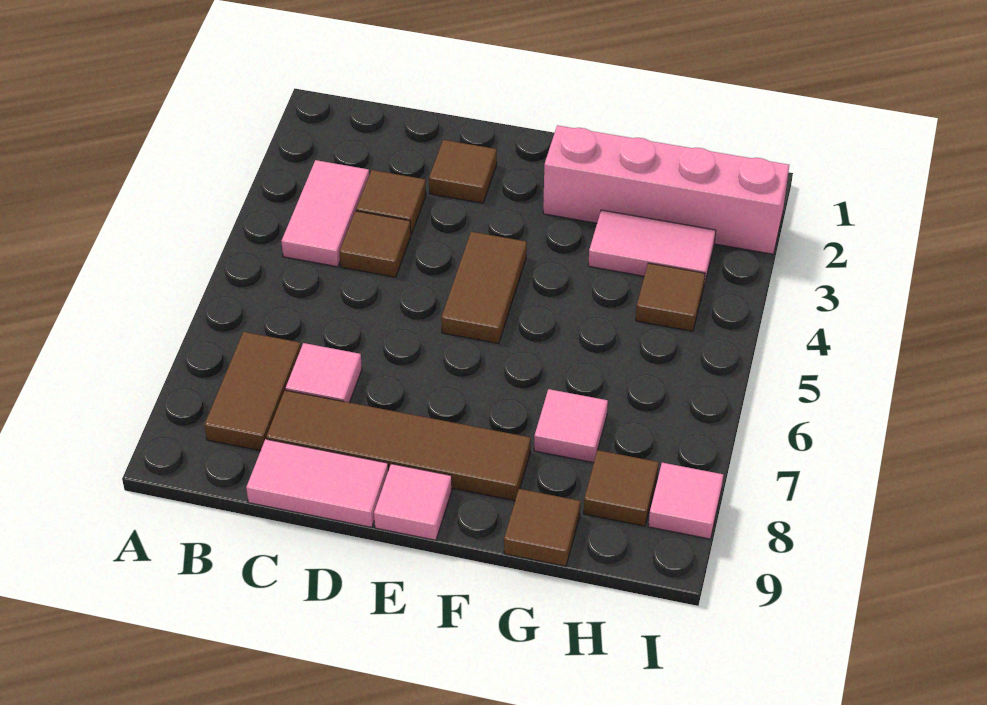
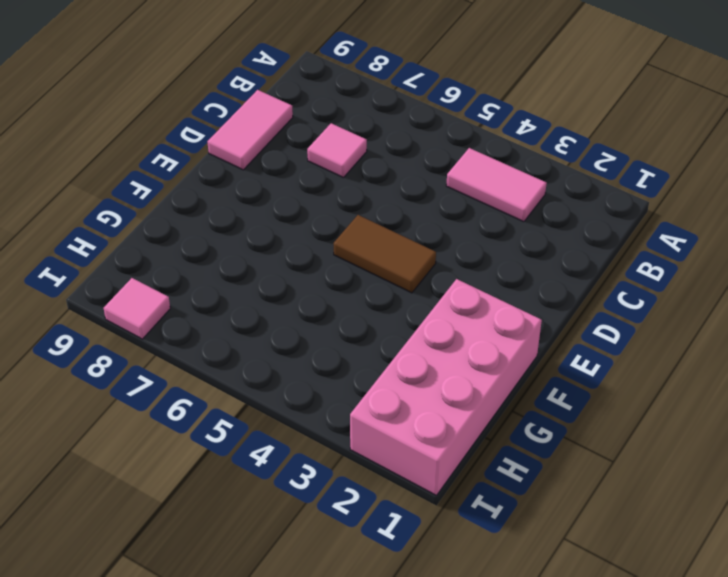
pink brick F1:I2 level 1 -> pink brick F2:I2 level 1
none -> brown tile B7:B8 level 1
none -> brown tile C3 level 1
none -> brown tile C4 level 1

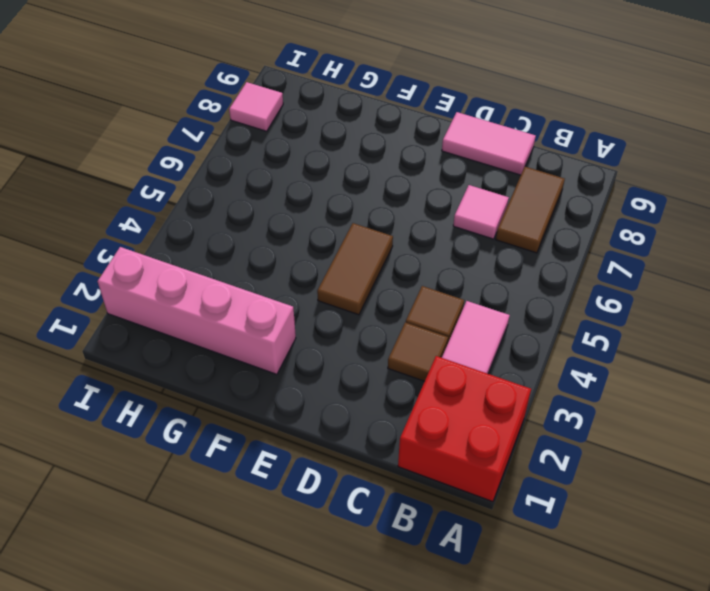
red brick A1:B2 level 1 -> none
none -> brown tile C8:F8 level 1
none -> brown tile D2 level 1
none -> pink tile E9 level 1

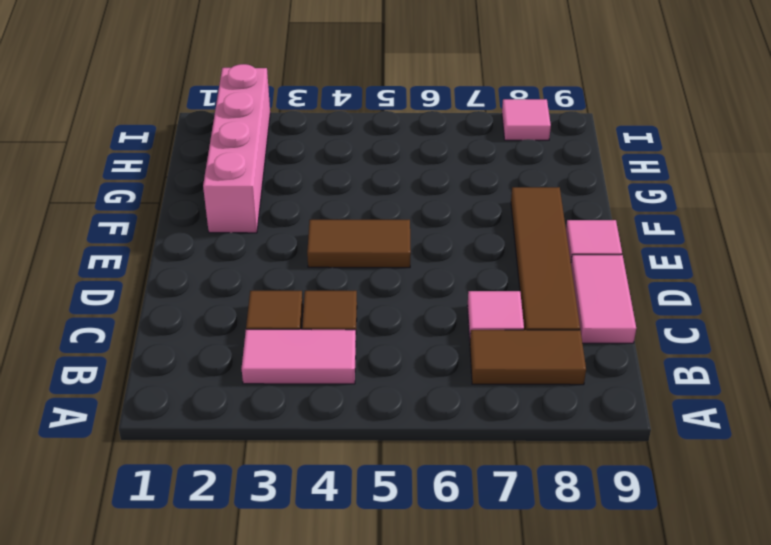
none -> brown tile D2 level 1
none -> pink tile G3:H3 level 1
none -> pink tile G7 level 1

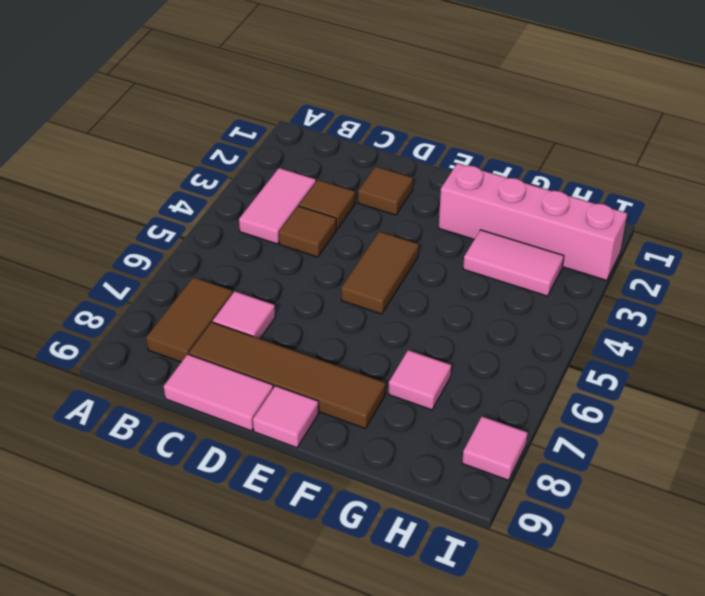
none -> brown tile G9 level 1
none -> brown tile H4 level 1
none -> brown tile H8 level 1

